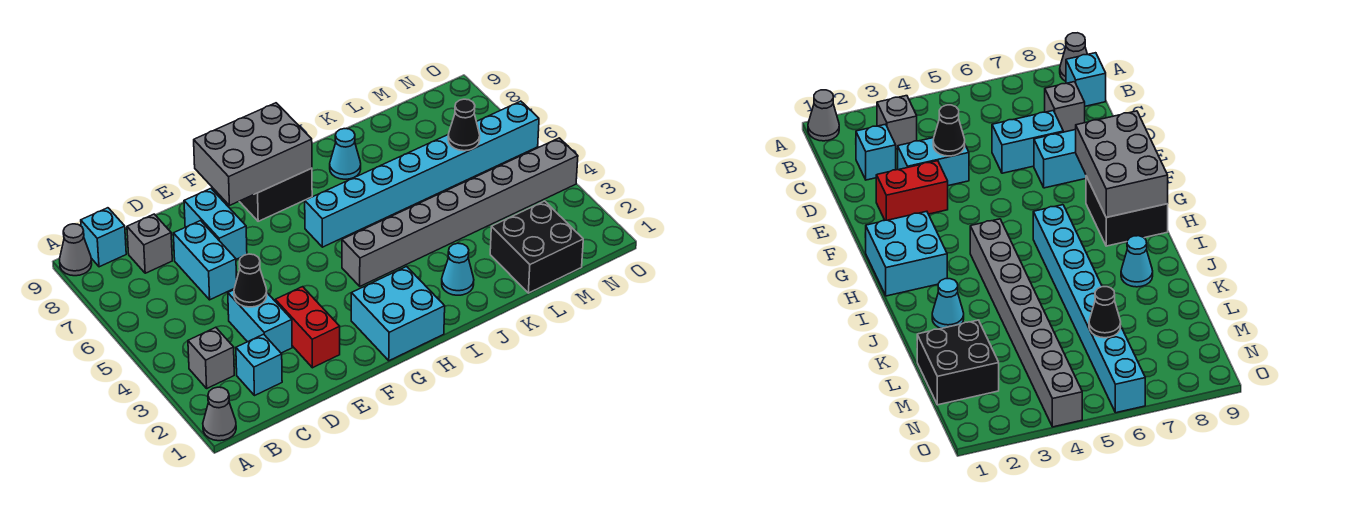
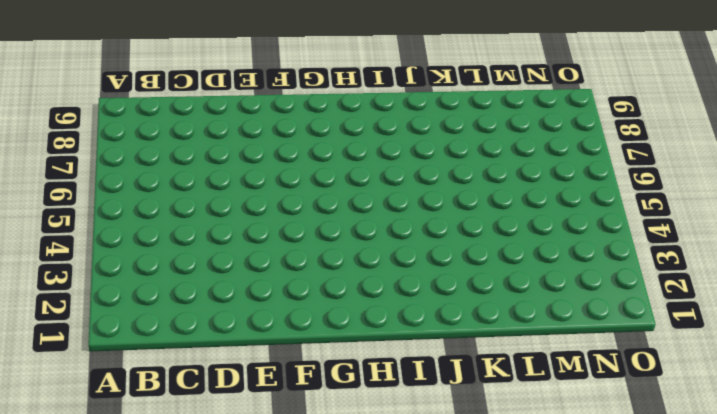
none -> grey cone A1 level 1
none -> grey cone A9 level 1
none -> grey brick B3 level 1

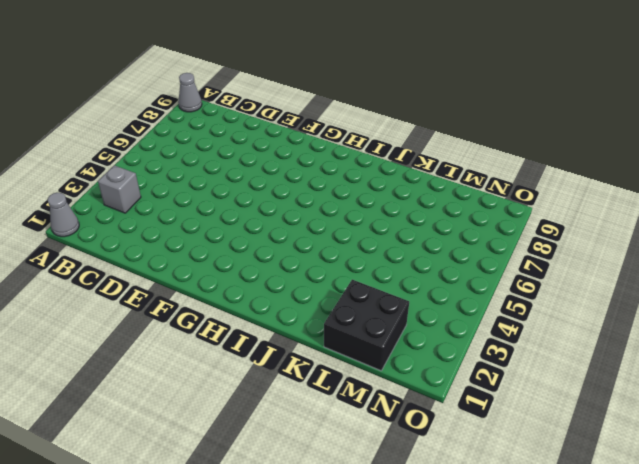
none -> cyan brick B9 level 1
none -> cyan brick C2 level 1
none -> grey brick C8 level 1

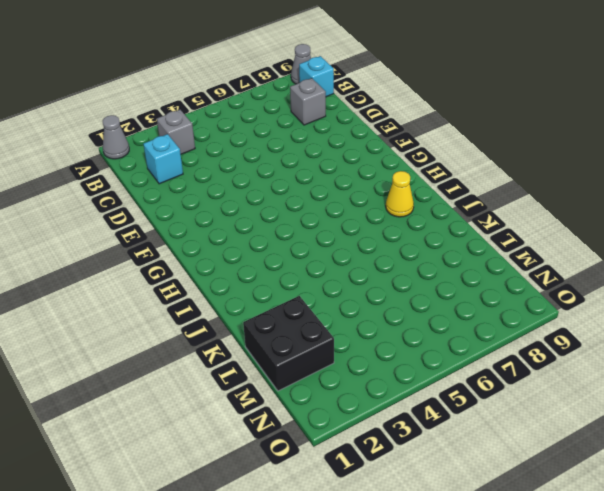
yellow cone I8 level 1 -> none
none -> cyan brick D3:D4 level 1
none -> cyan brick D6:D7 level 1
none -> red brick E2:E3 level 1

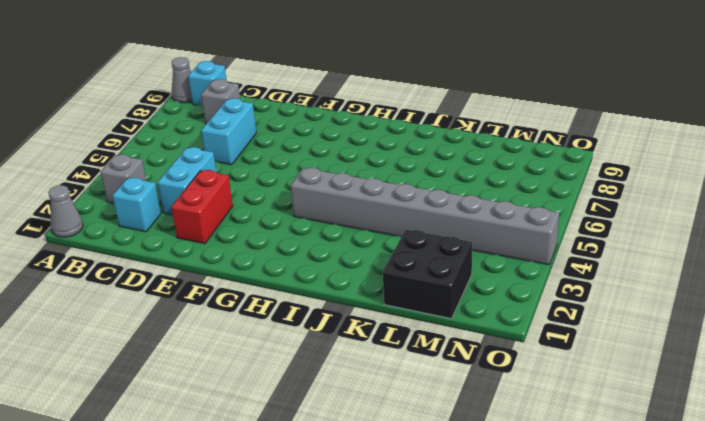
none -> cyan brick E7:E8 level 1
none -> cyan brick G1:H2 level 1
none -> black brick G8:H9 level 1

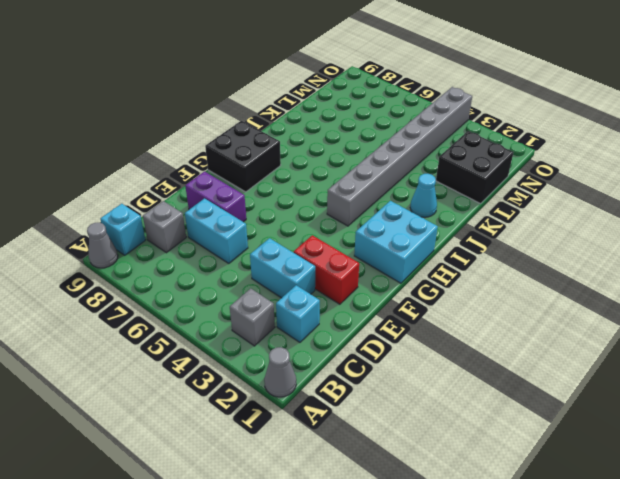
purple brick E7:E8 level 1 -> cyan brick E7:E8 level 1
none -> cyan brick H6:O6 level 1
none -> cyan cone J8 level 1
none -> black cone D4 level 2

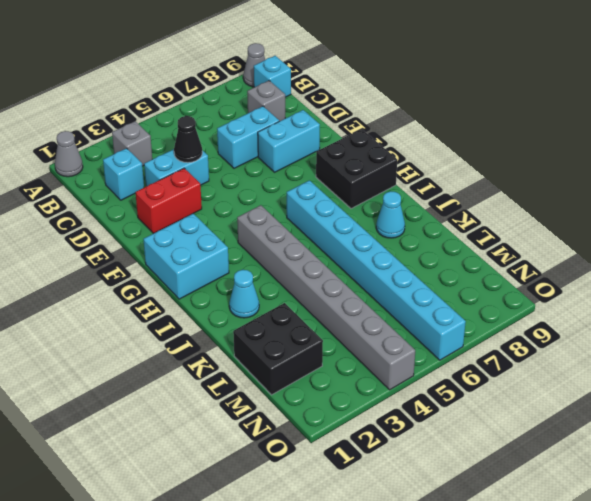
none -> grey brick F8:H9 level 2
none -> black cone M6 level 2

